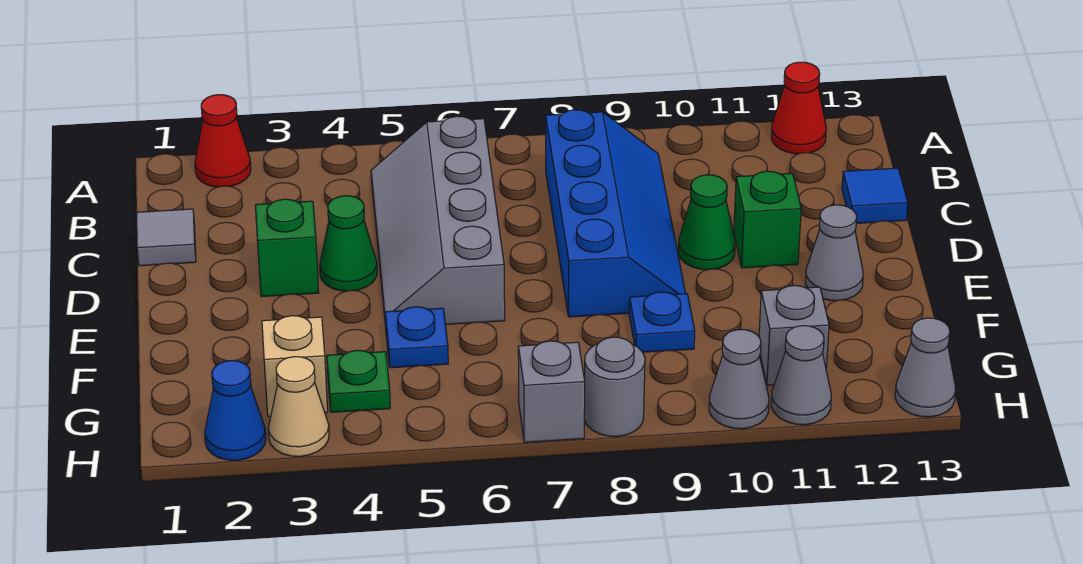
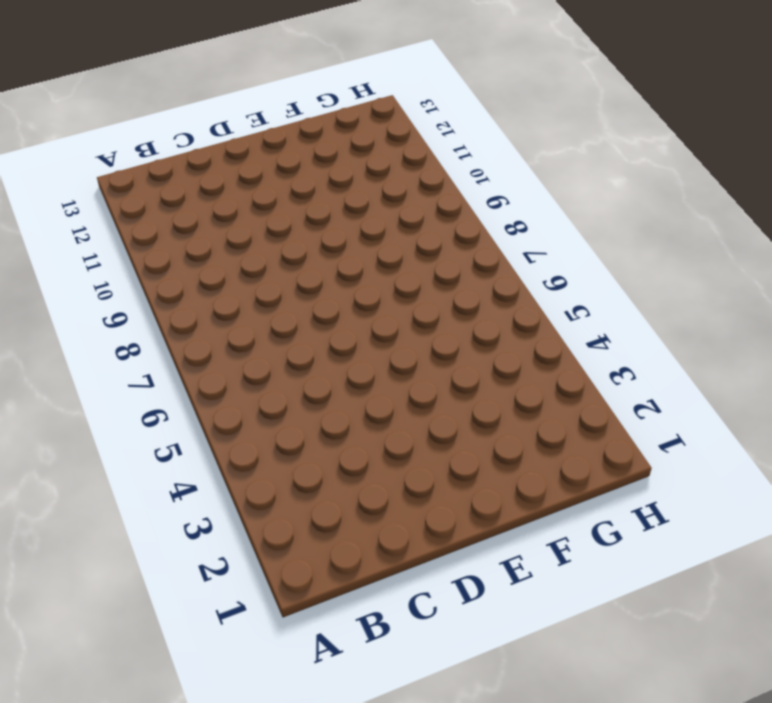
none -> red cone A2 level 1
none -> red cone A12 level 1
none -> grey slope B5:E6 level 1 top 6

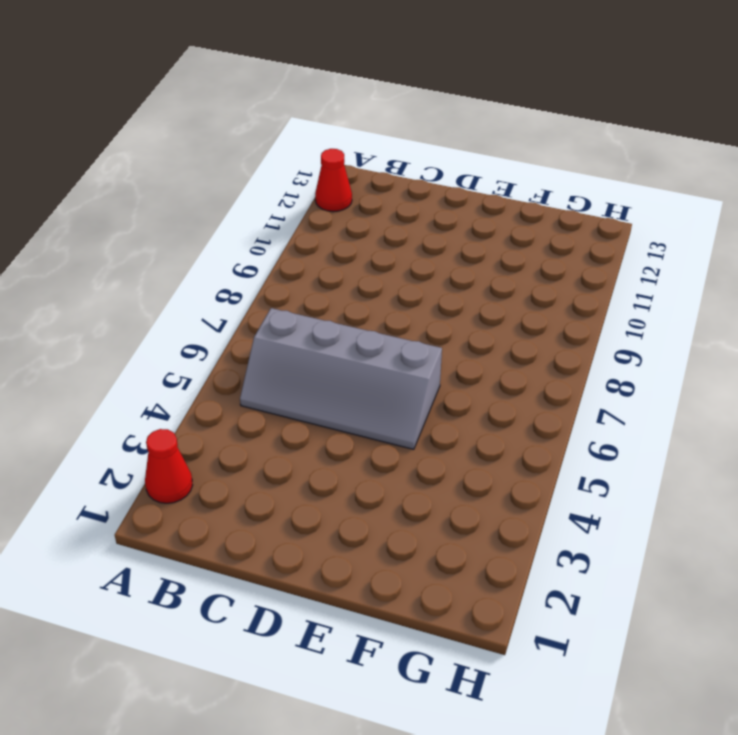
none -> blue slope B8:E9 level 1 top 8
none -> grey tile C1 level 1
none -> blue tile C13 level 1

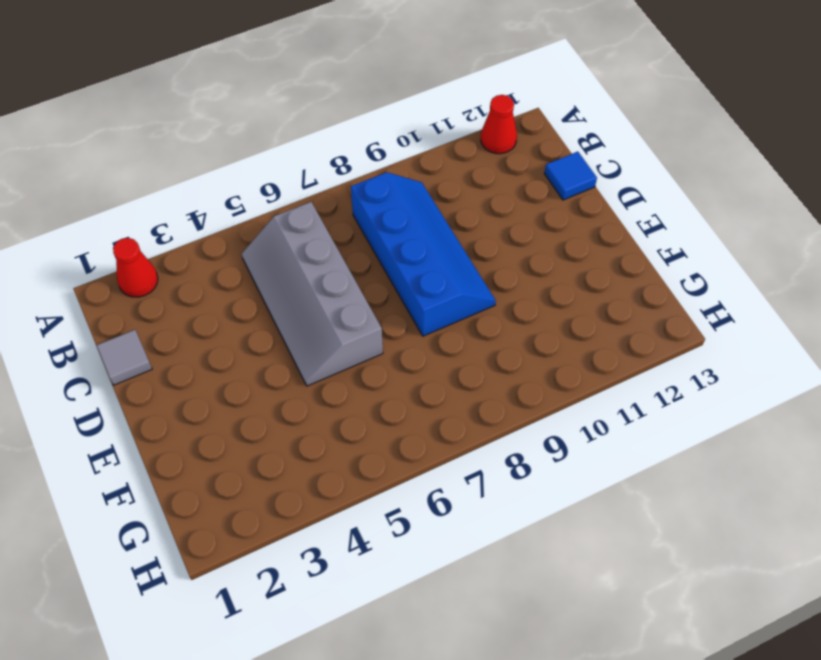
none -> green brick D3 level 1
none -> green cone D4 level 1
none -> green cone D10 level 1

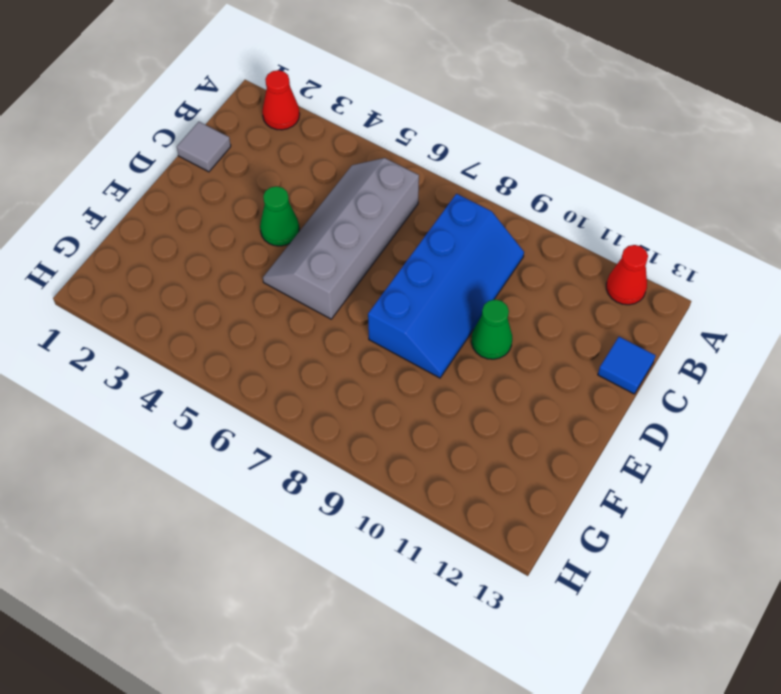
none -> green brick D3 level 1
none -> green brick D11 level 1
none -> grey cone E12 level 1

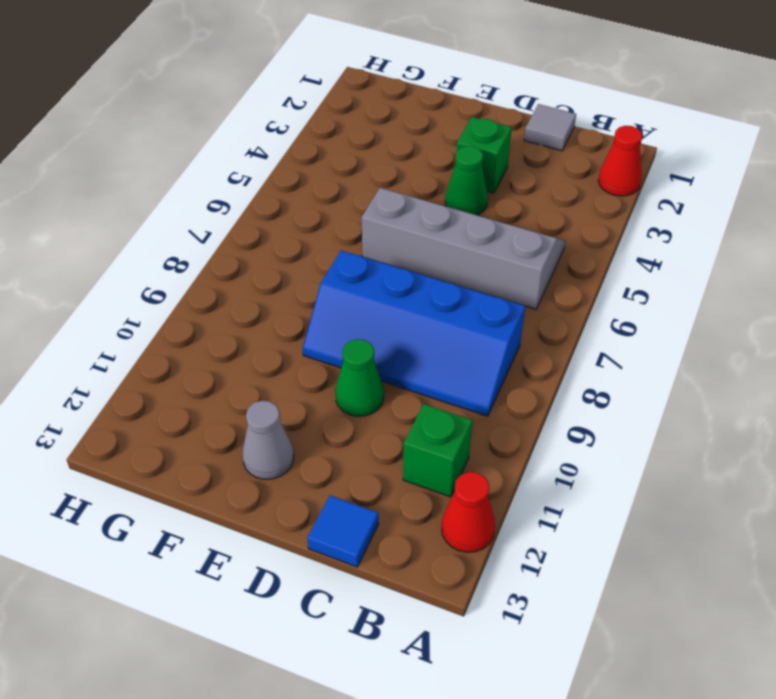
green brick B11 level 1 -> green brick D11 level 1
none -> blue plate F5 level 1
none -> blue plate F9 level 1
none -> tan brick G3 level 1

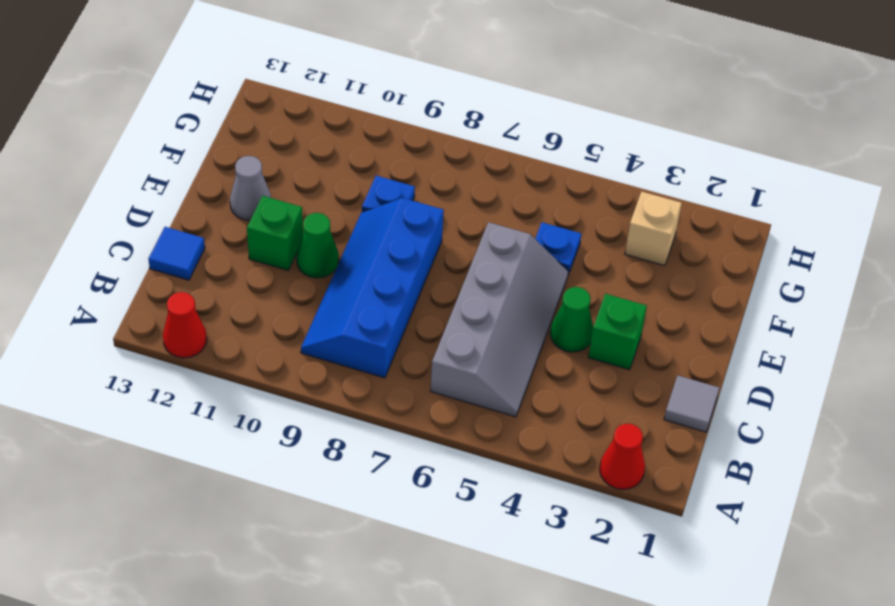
none -> green plate G4 level 1
none -> grey brick G11 level 1
none -> blue cone H2 level 1

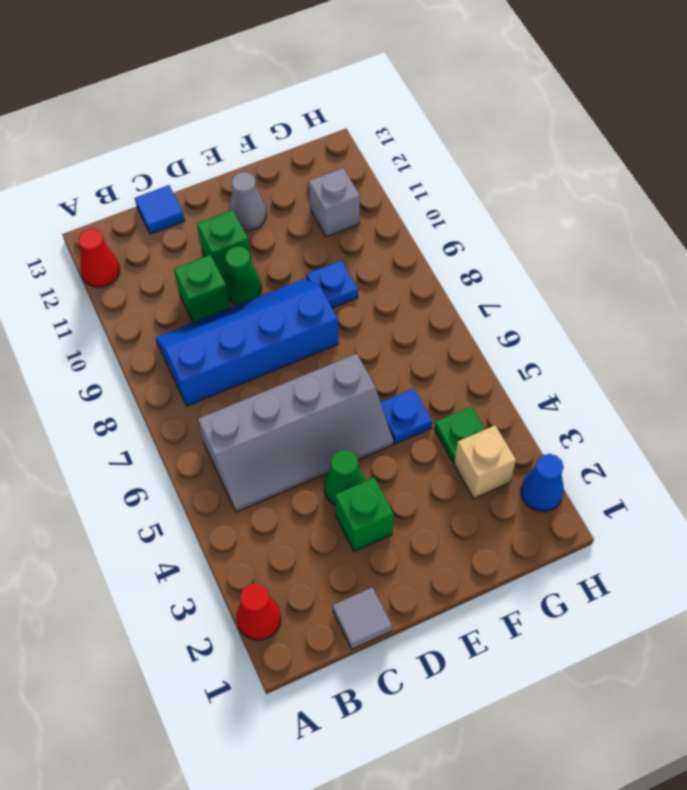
green brick C10 level 1 -> none
none -> tan cone H3 level 1
none -> grey brick H7 level 1
none -> grey round brick H8 level 1

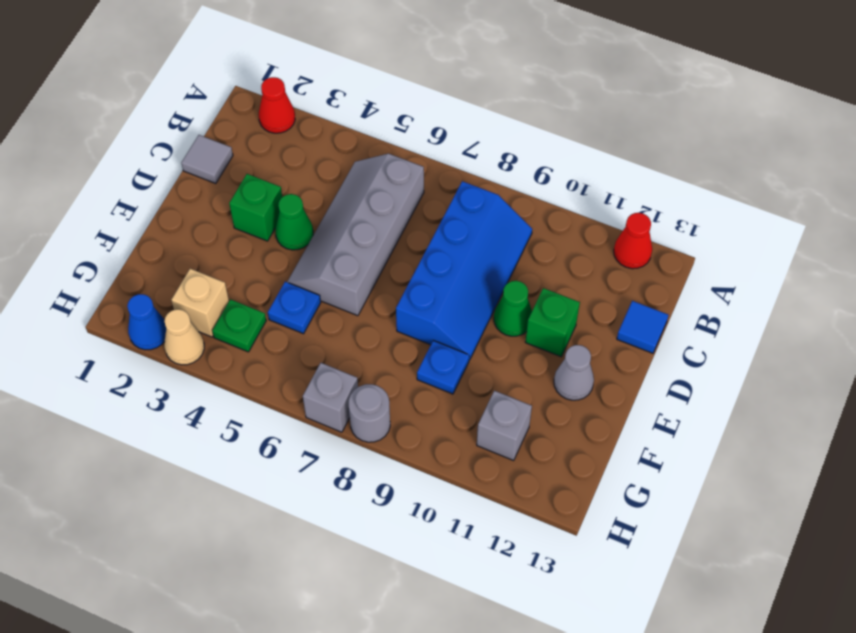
none -> grey cone H10 level 1
none -> grey cone H11 level 1
none -> grey cone H13 level 1

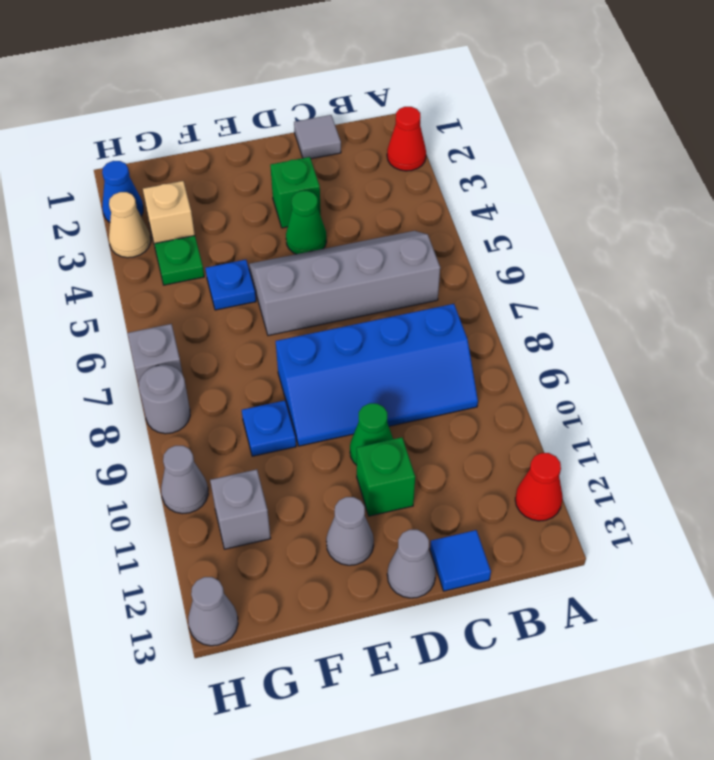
grey cone D13 level 1 -> grey cone H11 level 1

